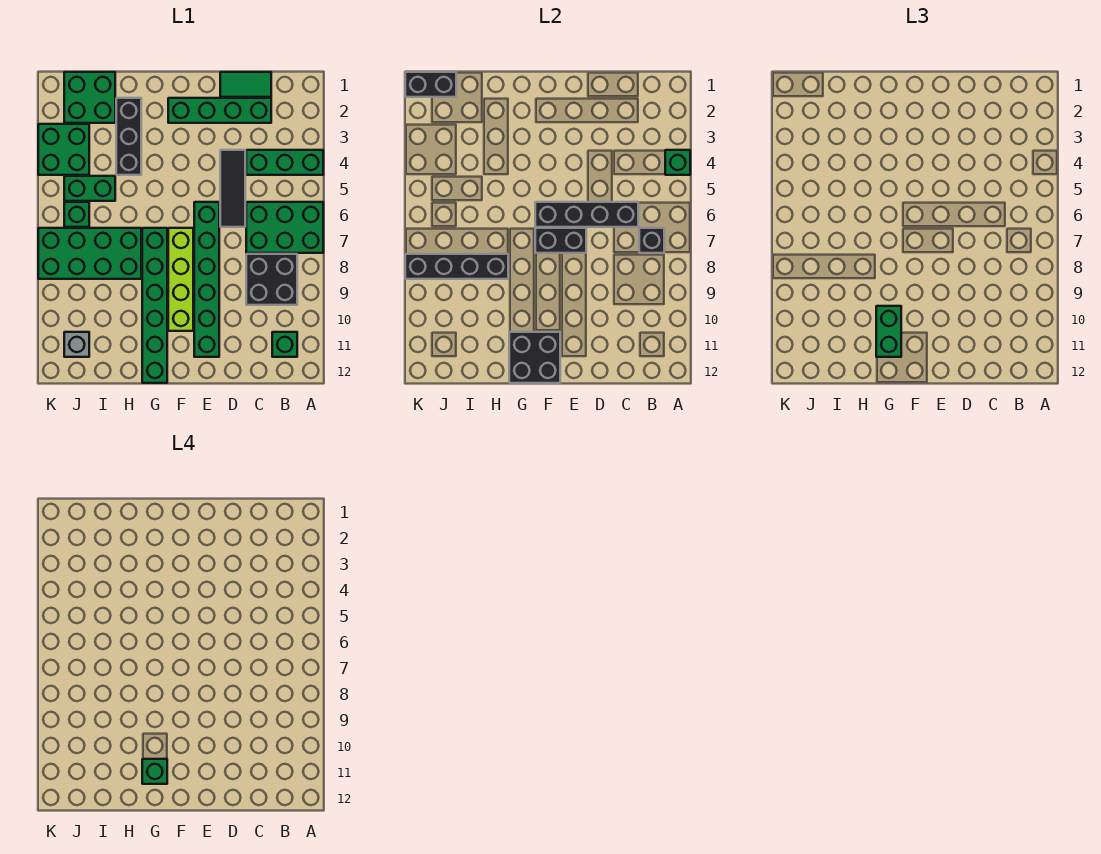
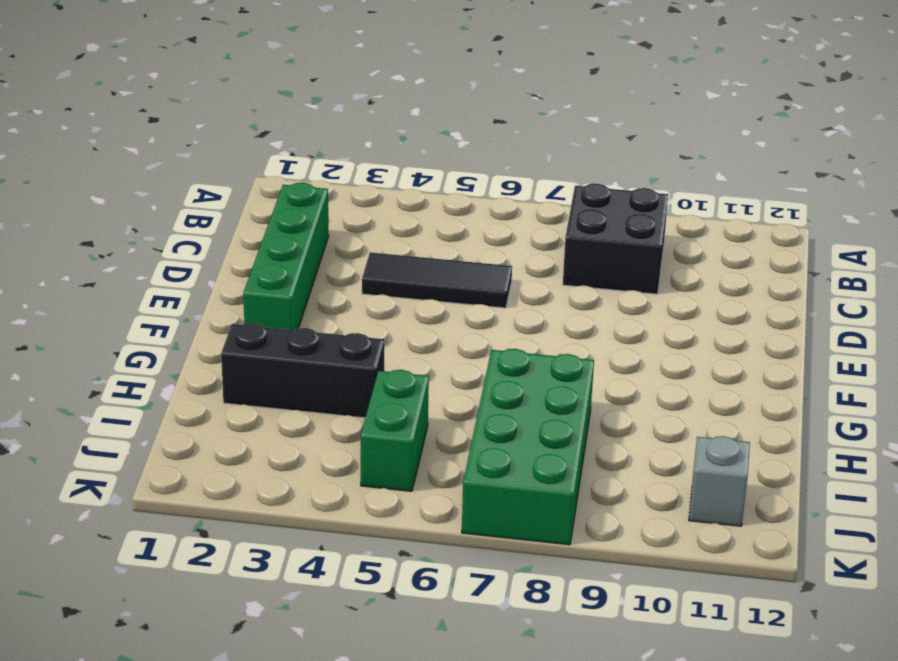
none -> green brick A4:C4 level 1
none -> green brick A6:C7 level 1
none -> green brick B11 level 1

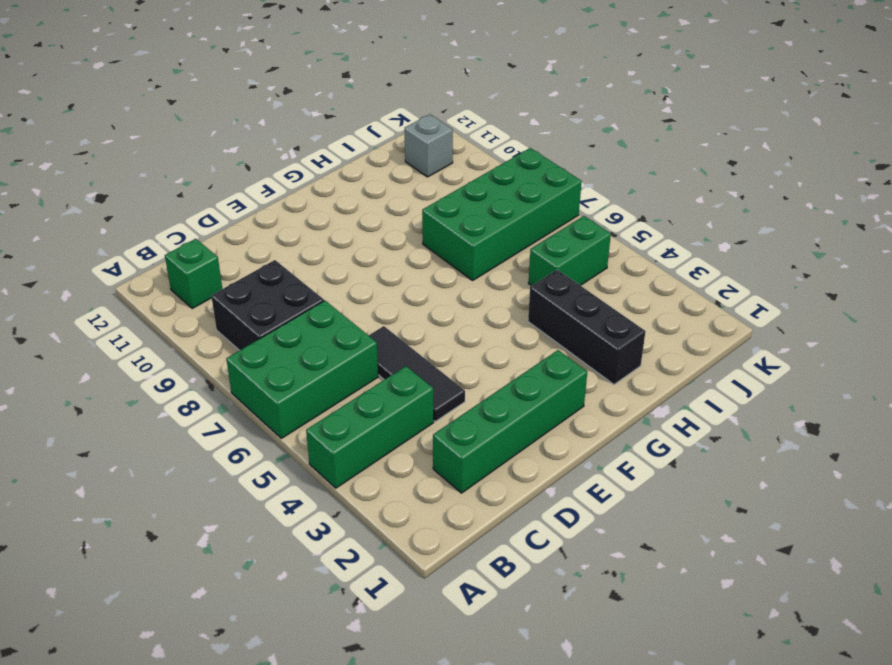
none -> green tile C1:D1 level 1
none -> green brick E6:E11 level 1
none -> lime brick F7:F10 level 1

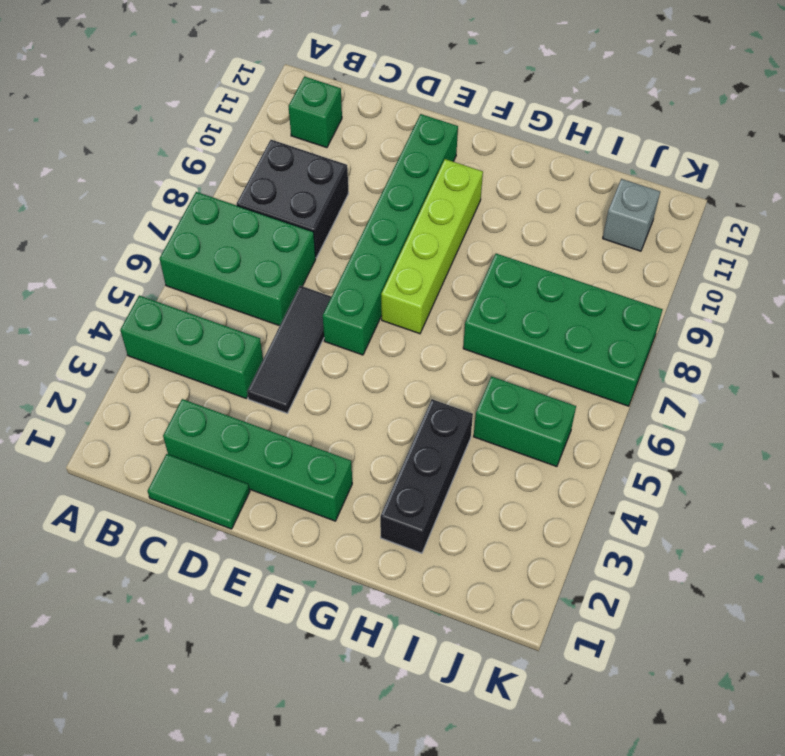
none -> green brick G7:G12 level 1
none -> green brick I1:J2 level 1
none -> green brick J3:K4 level 1

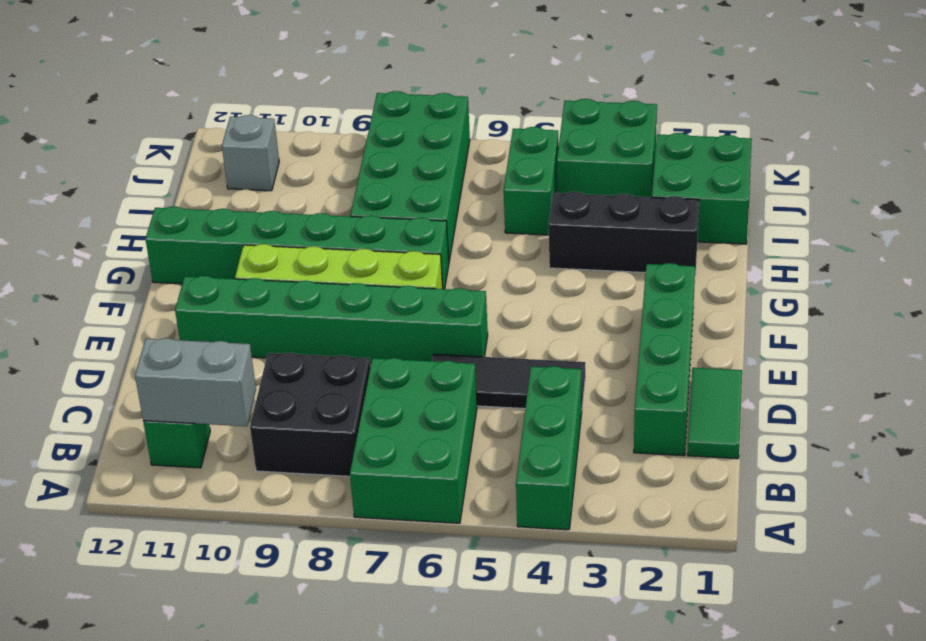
grey brick B10:B11 level 2 -> none
none -> green brick J6 level 1
none -> green brick A4 level 2
none -> black brick B7 level 2

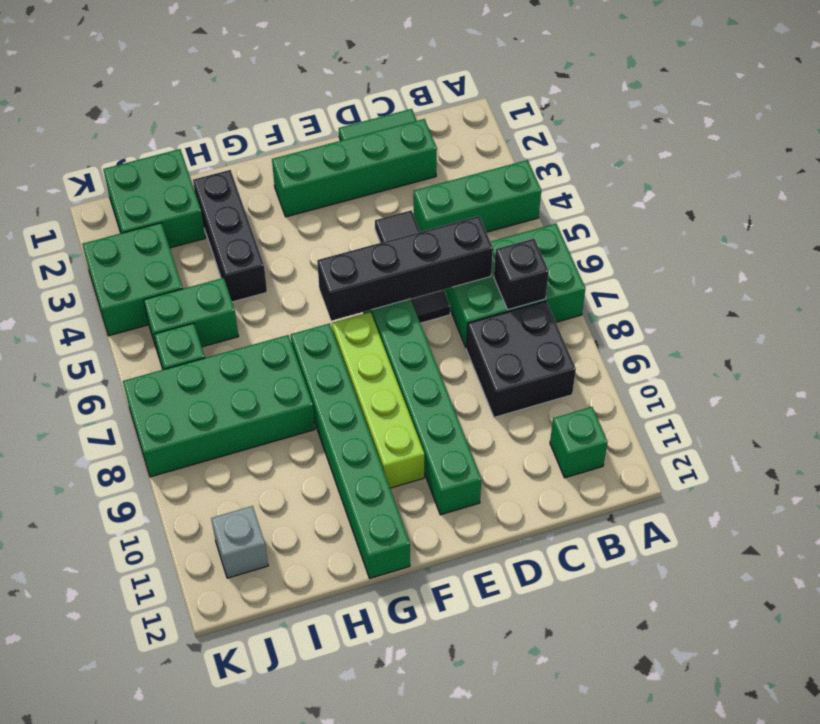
none -> green brick A4 level 2
none -> black brick E7:F7 level 2
none -> black brick F11:G12 level 2

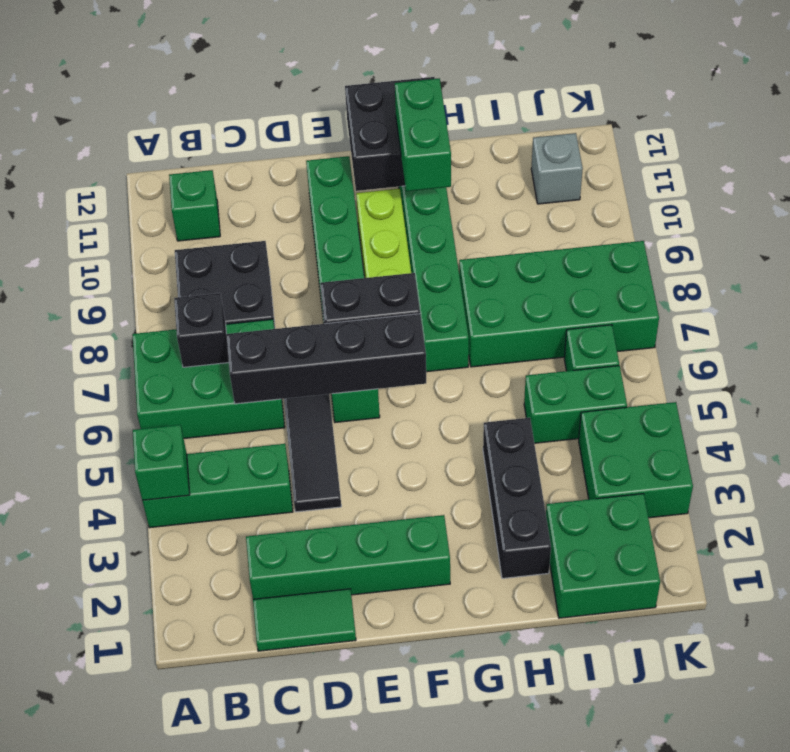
none -> black brick H8:K8 level 2
none -> black brick J1:K1 level 2
none -> green brick G11 level 4

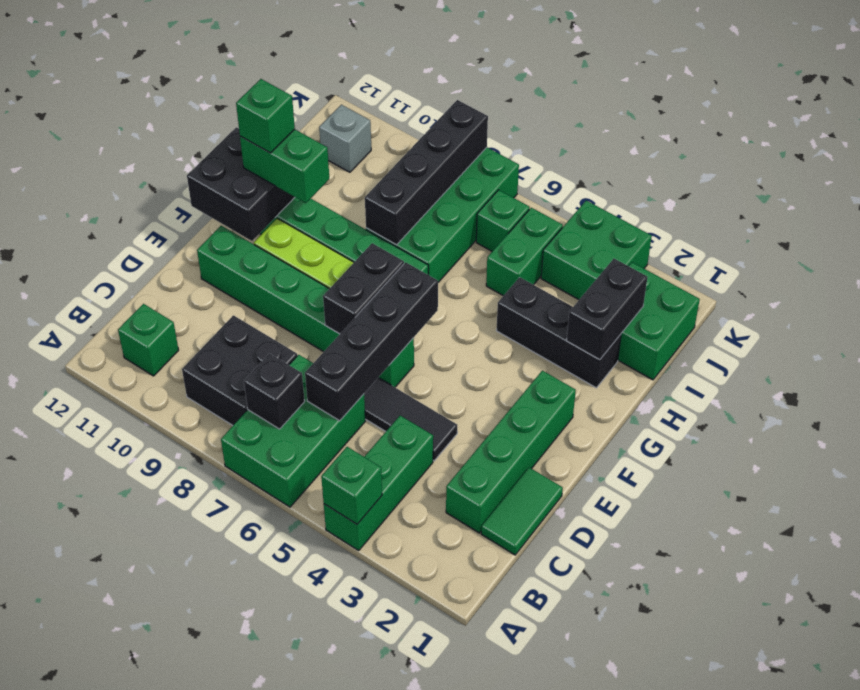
black brick H2:I2 level 2 -> black brick J1:K1 level 2

